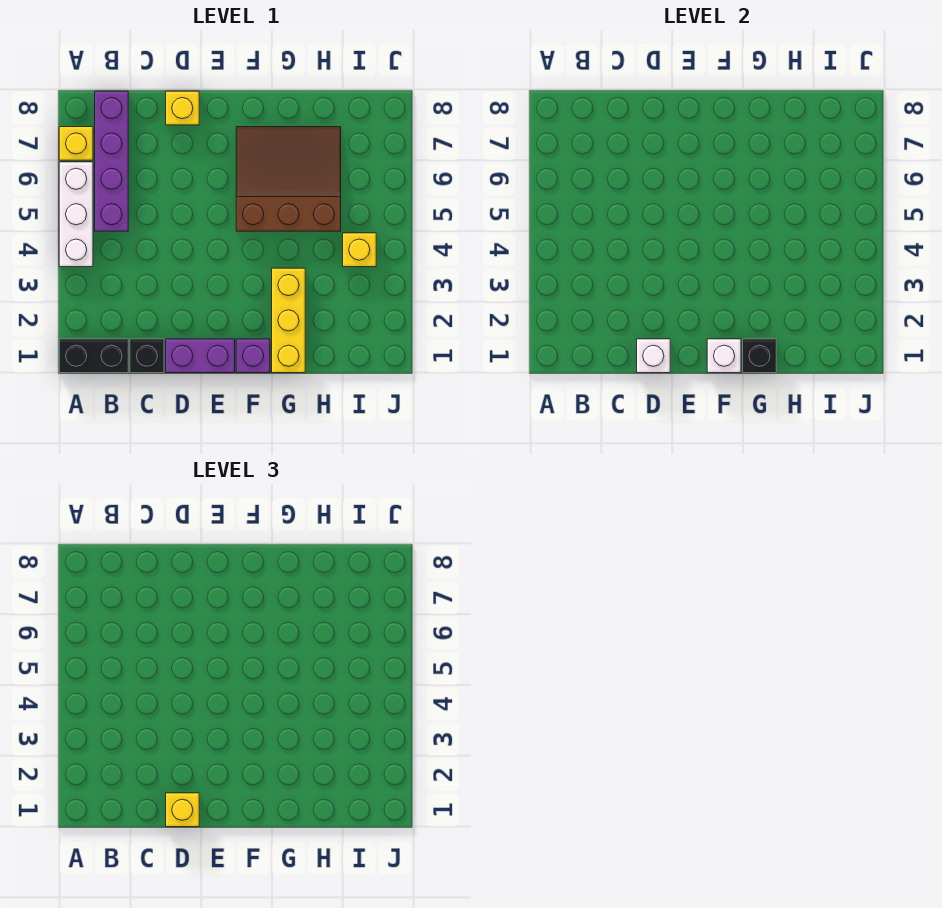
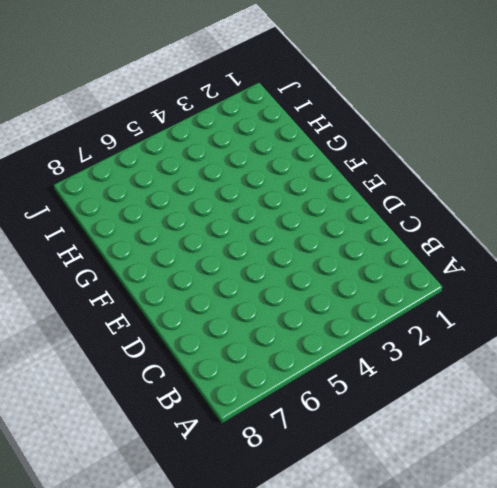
none -> black brick A1:B1 level 1
none -> white brick A4:A6 level 1
none -> yellow brick A7 level 1

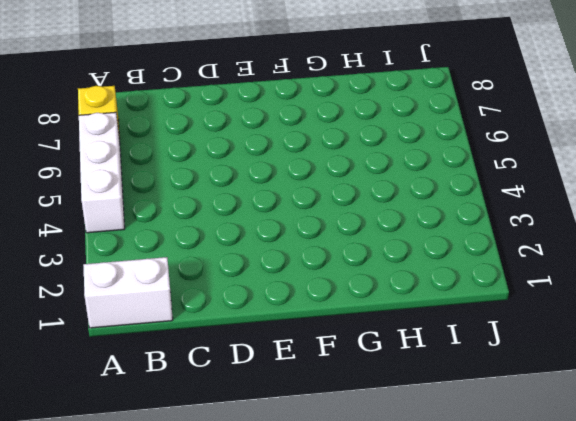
white brick A1:B1 level 1 -> black brick A1:B1 level 1
none -> purple brick B5:B8 level 1
none -> black brick C1 level 1
none -> purple brick D1:E1 level 1

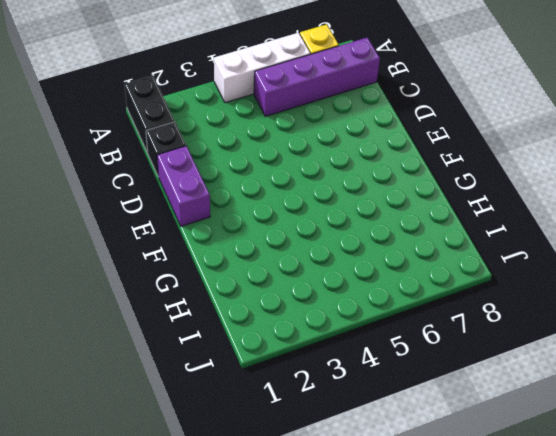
none -> yellow brick D8 level 1
none -> purple brick F1 level 1
none -> brown slope F5:H7 level 1 top 5

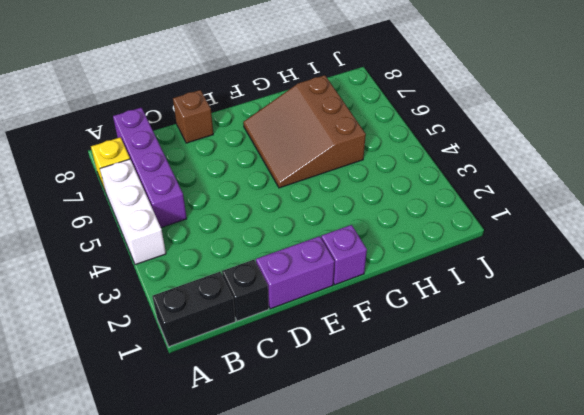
brown brick D8 level 1 -> yellow brick D8 level 1
brown slope F5:H7 level 1 top H -> brown slope F5:H7 level 1 top 5
none -> yellow brick G1:G3 level 1
none -> yellow brick I4 level 1
none -> white brick D1 level 2

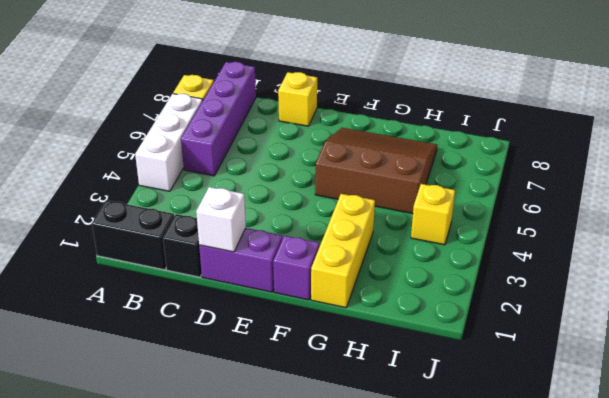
none -> white brick F1 level 2
none -> black brick G1 level 2
none -> yellow brick D1 level 3

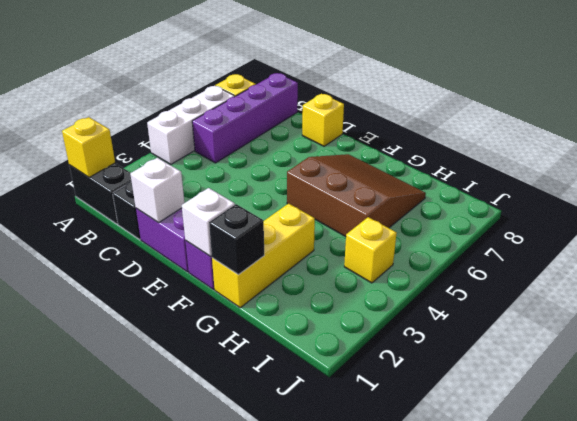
yellow brick A1 level 2 -> yellow brick D1 level 3

